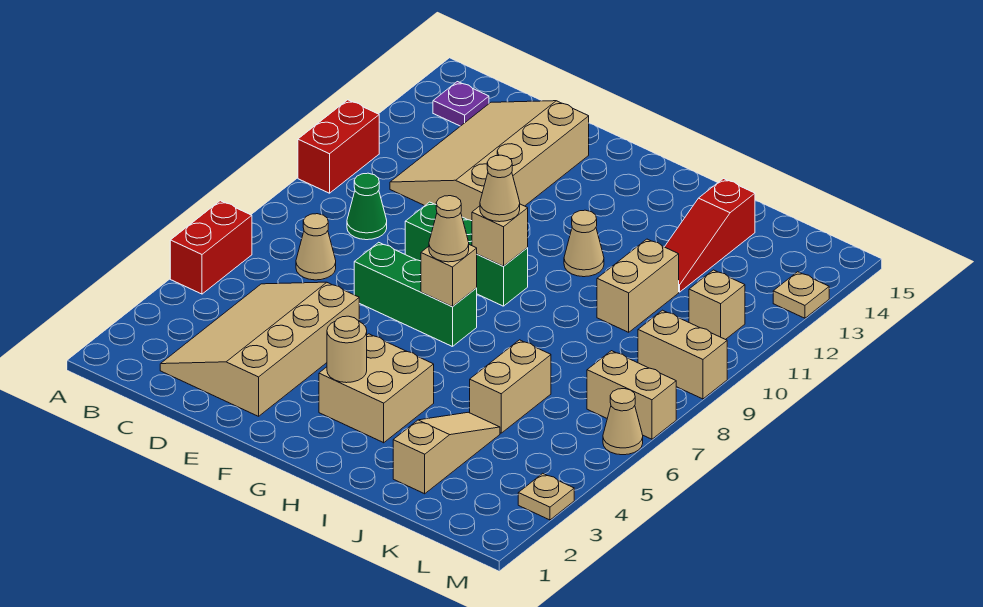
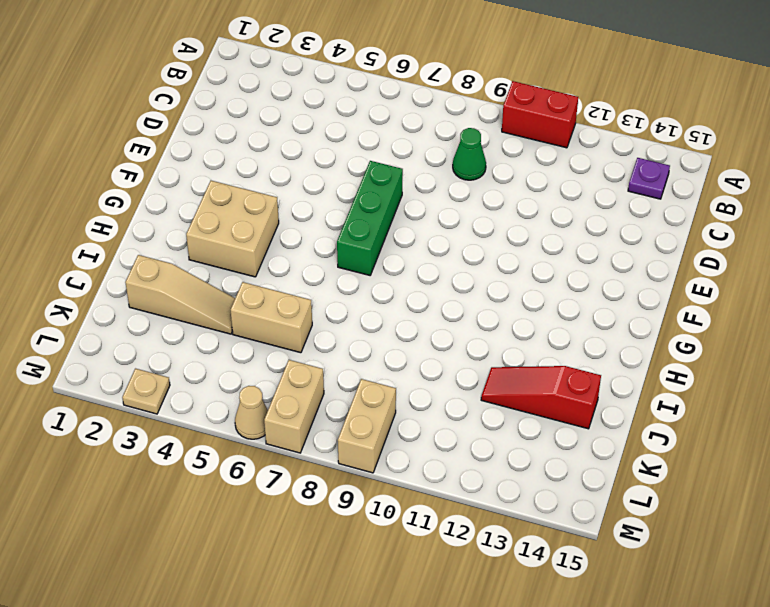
none -> red brick A5:A6 level 1
none -> tan slope C2:E5 level 1 top E
none -> tan cone C7 level 1

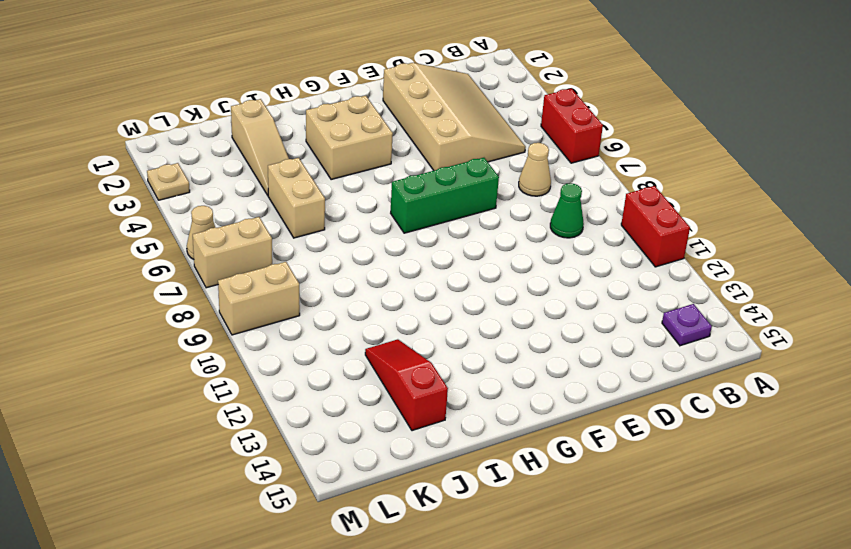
none -> tan slope C11:E14 level 1 top E
none -> green brick E9:G9 level 1
none -> tan cone H11 level 1

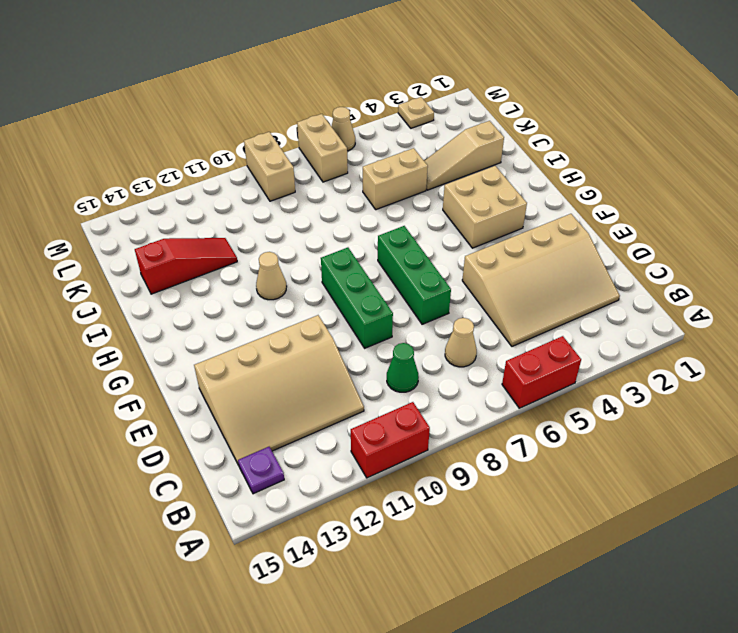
none -> tan brick J10:J11 level 1
none -> tan brick L11 level 1
none -> tan plate M13 level 1

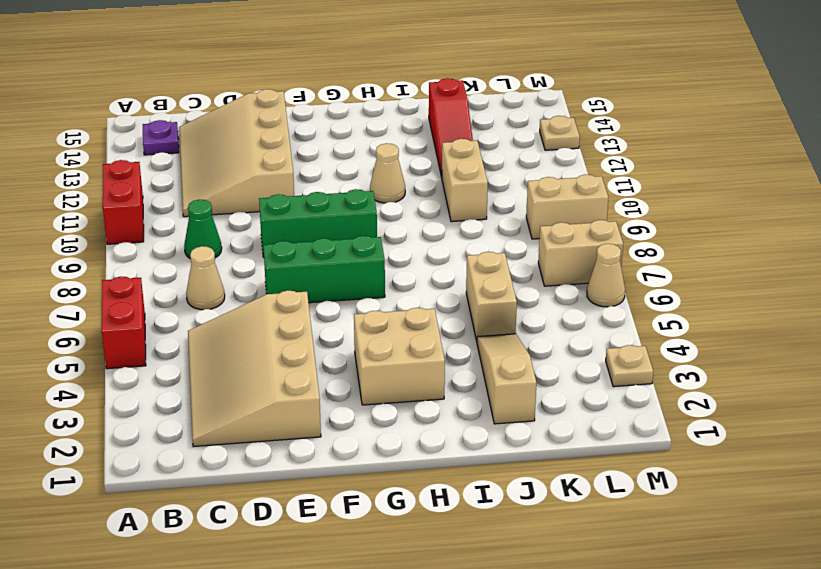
none -> tan brick L11 level 1
none -> tan round brick G3 level 2
none -> tan brick G7 level 2

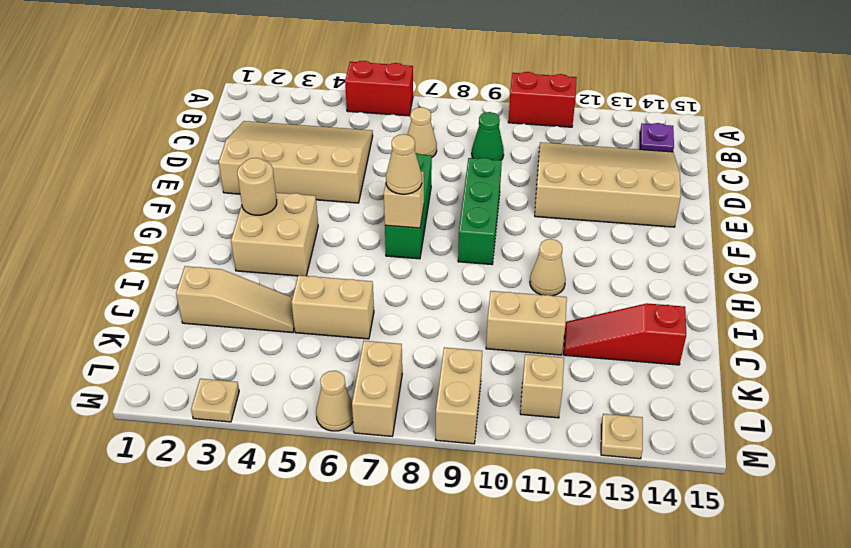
none -> tan brick G9 level 2
none -> tan cone G9 level 3

